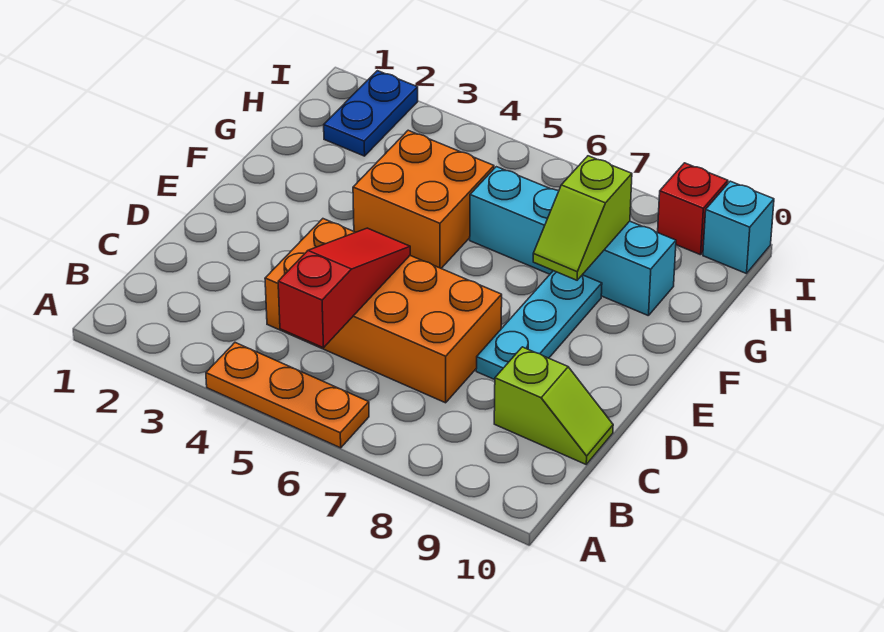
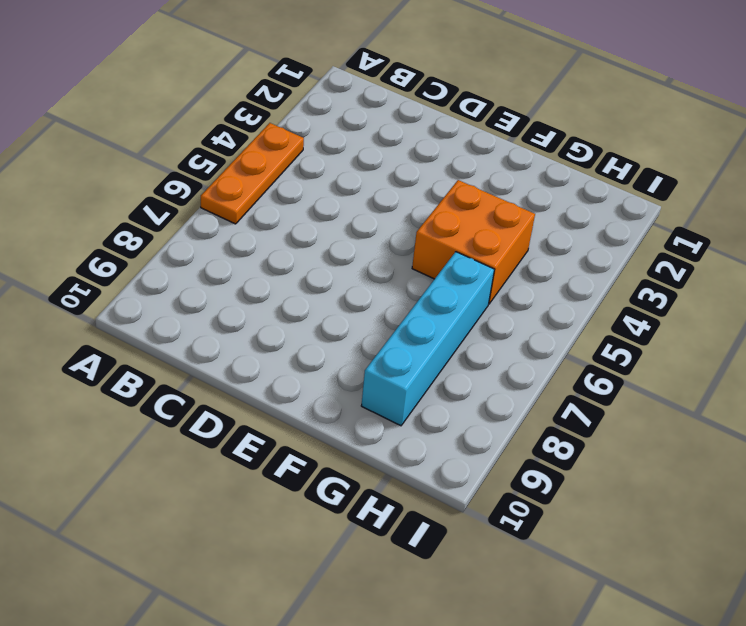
none -> orange brick C4:D7 level 1
none -> lime slope C9:C10 level 1 top 9

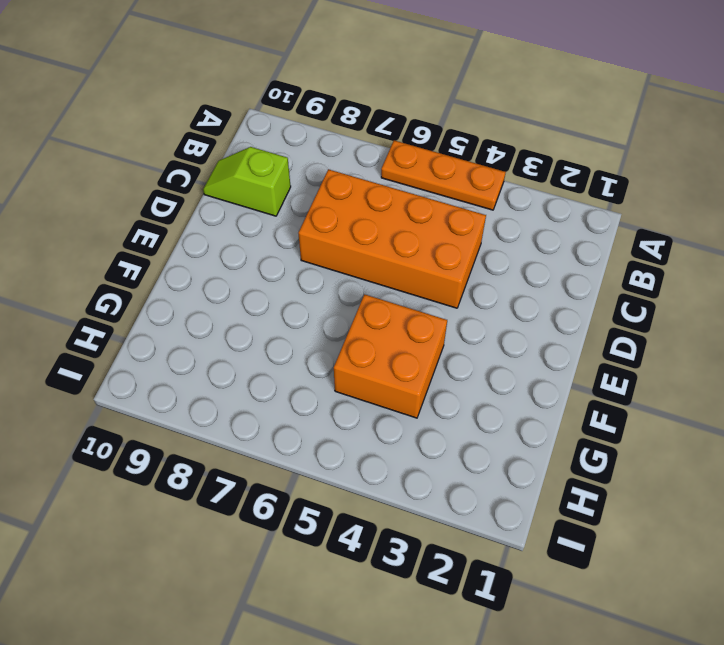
none -> cyan plate D8:F8 level 1
none -> cyan brick G6:G9 level 1

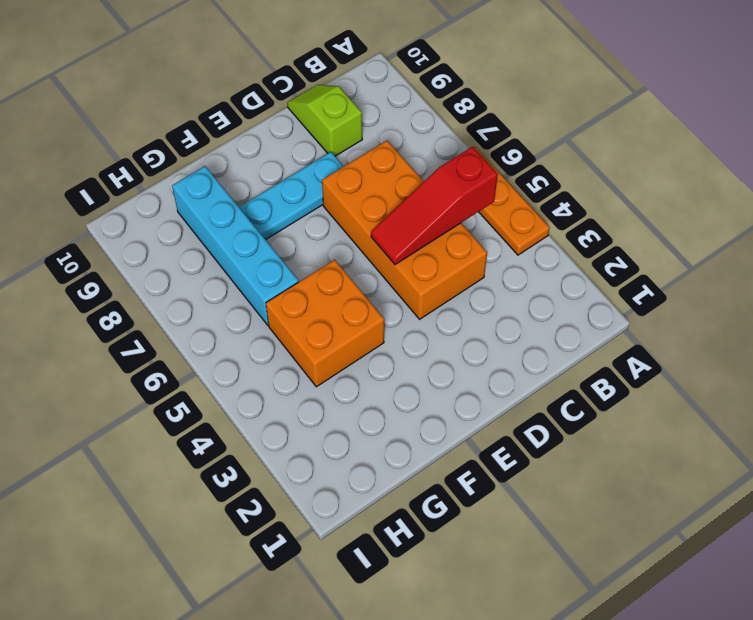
none -> blue plate H2:I2 level 1
none -> red brick I9 level 1

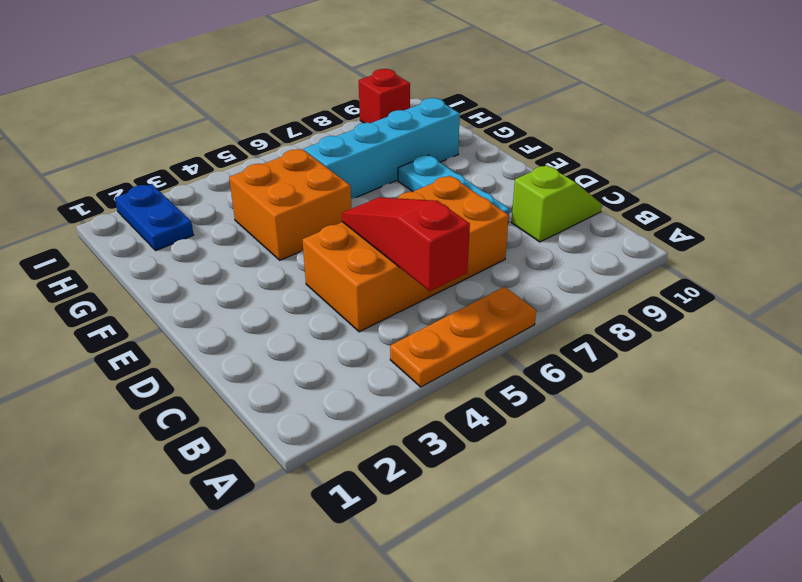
none -> cyan brick I10 level 1
none -> lime slope F8:G8 level 2 top G

